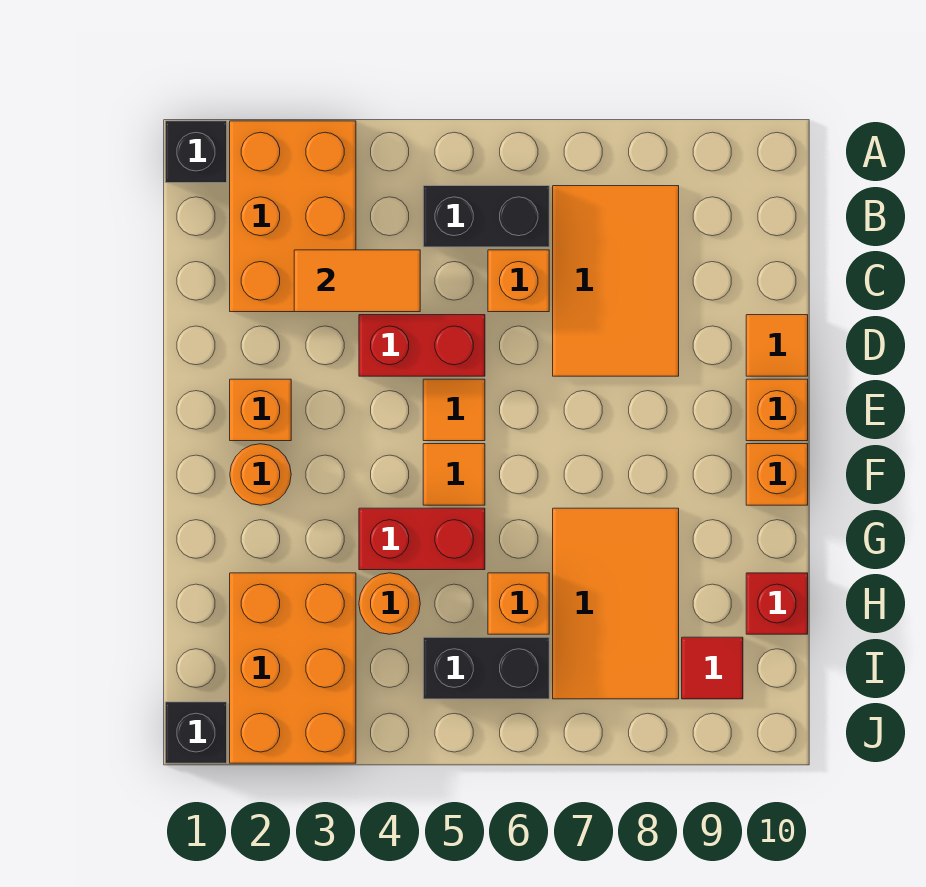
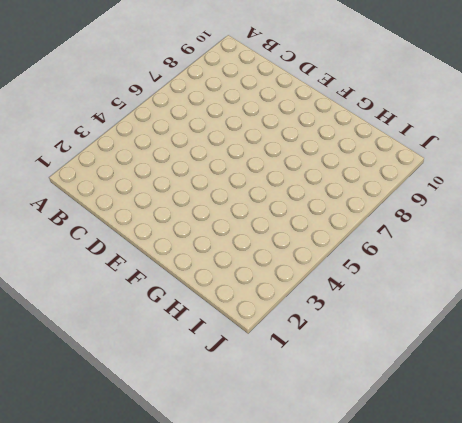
none -> black brick A1 level 1
none -> orange brick A2:C3 level 1
none -> black brick B5:B6 level 1

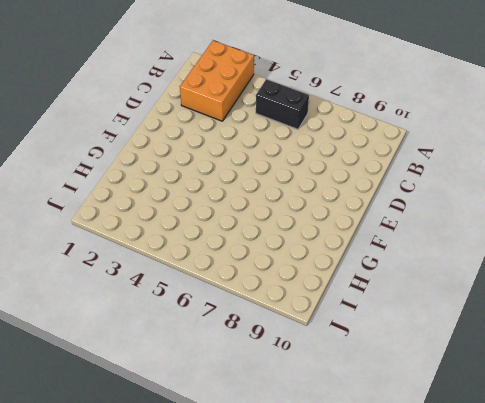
none -> black brick A1 level 1
none -> orange tile B7:D8 level 1
none -> orange brick C6 level 1

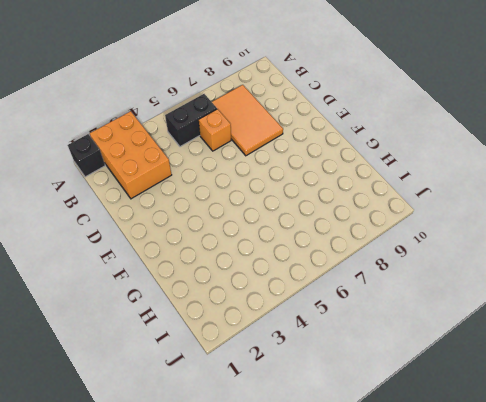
none -> red brick D4:D5 level 1
none -> orange tile D10 level 1
none -> orange brick E2 level 1

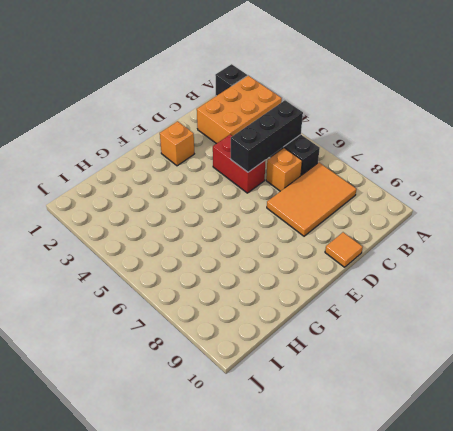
black brick B5:D5 level 2 -> none
none -> orange tile E5 level 1
none -> orange brick E10 level 1
none -> orange round brick F2 level 1

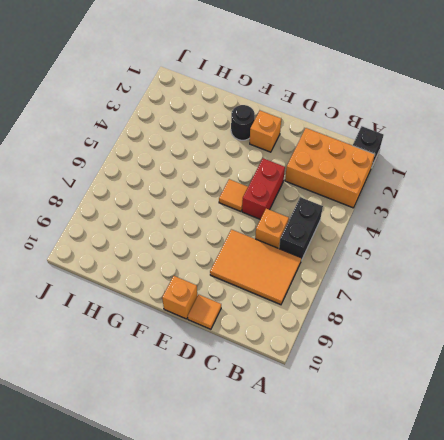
black round brick F2 level 1 -> orange round brick F2 level 1
none -> orange tile F5 level 1
none -> orange brick F10 level 1
none -> red brick G4:G5 level 1

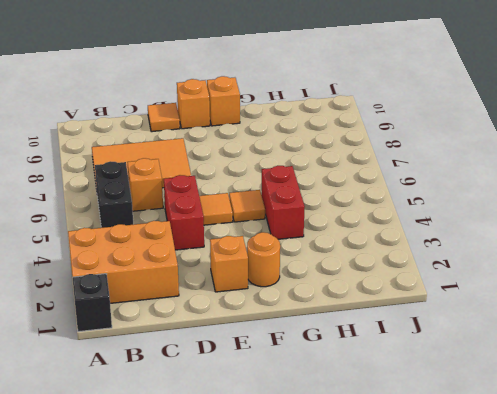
none -> orange tile G7:I8 level 1
none -> orange brick H2:J3 level 1
none -> orange round brick H4 level 1

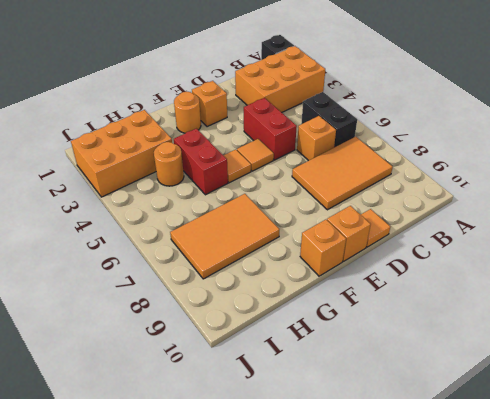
none -> orange brick H6 level 1
none -> red brick H10 level 1
none -> black brick I5:I6 level 1

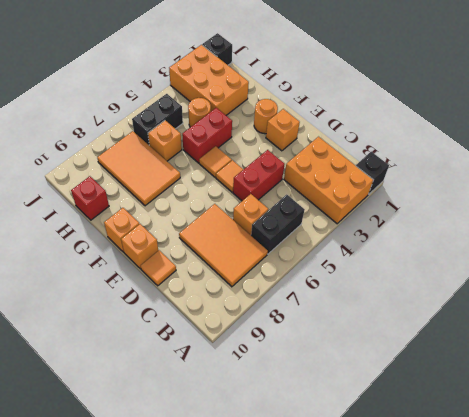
none -> red tile I9 level 1
none -> orange tile C3:C4 level 2

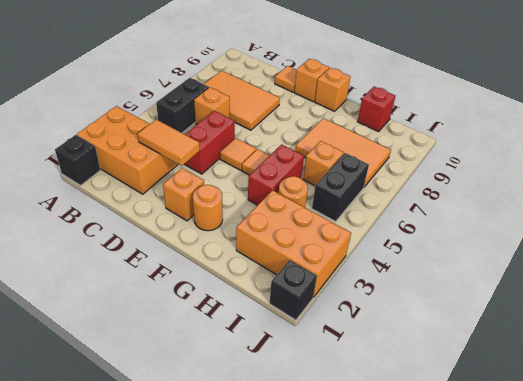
orange tile C3:D3 level 2 -> orange tile C3:C4 level 2
none -> red tile I9 level 1

